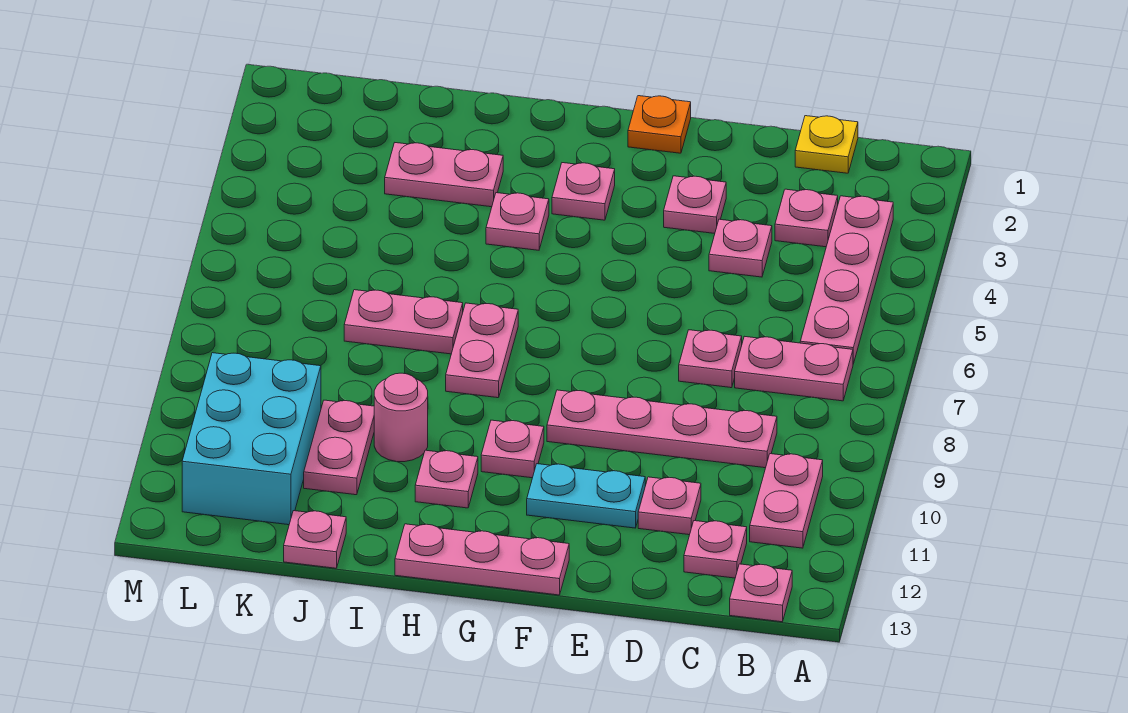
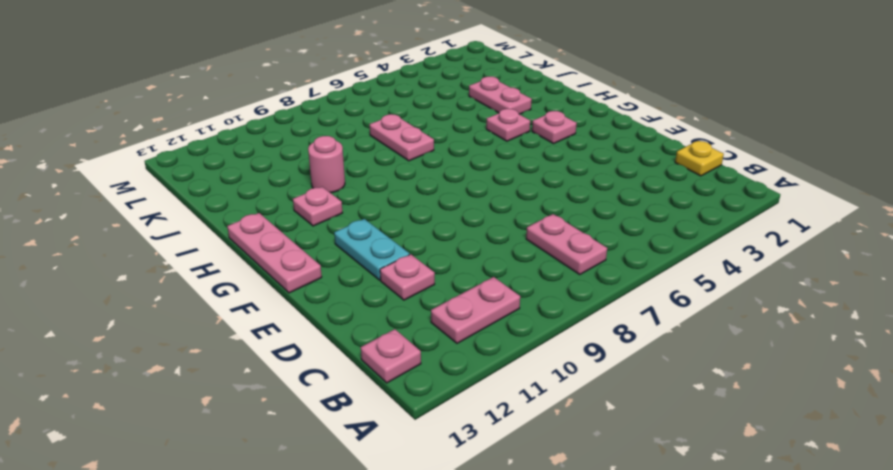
none -> pink plate B3:B6 level 1
none -> pink plate C3 level 1
none -> pink plate C9:F9 level 1

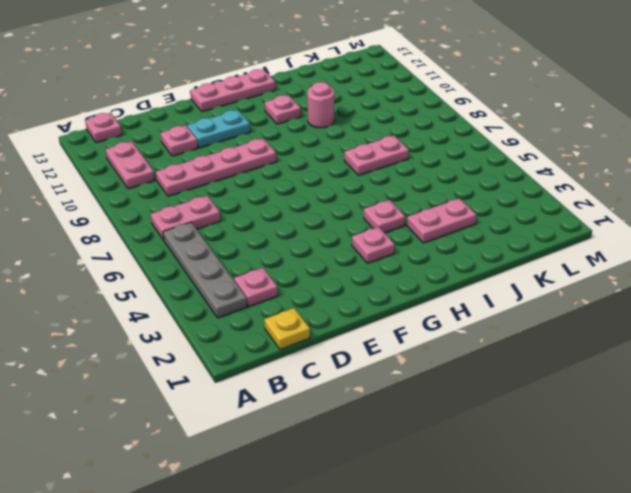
grey plate B3:B6 level 1 -> pink plate B3:B6 level 1
none -> pink plate C12 level 1
none -> pink plate D4 level 1
none -> pink plate D7 level 1

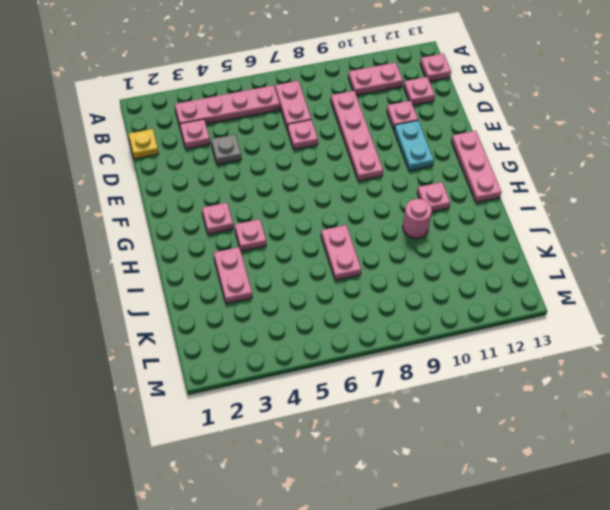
grey plate D4 level 1 -> pink plate D4 level 1
none -> pink plate E3 level 1
none -> orange plate F1 level 1
none -> pink plate G10 level 1

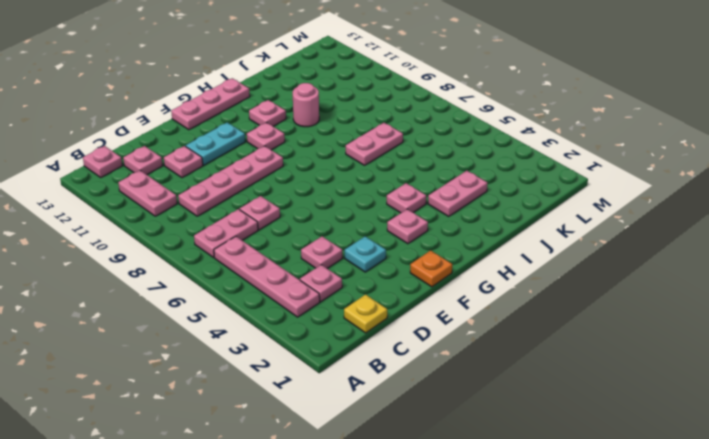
cyan plate E3 level 1 -> pink plate E3 level 1
none -> pink plate H7:H8 level 1
none -> pink plate J10:J11 level 1
none -> pink plate J13 level 1

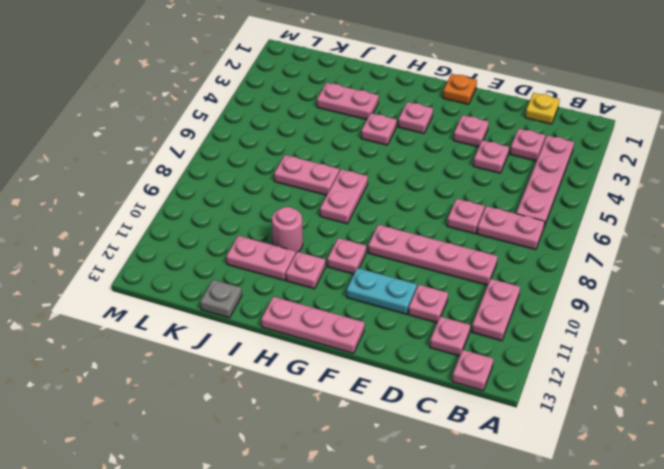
pink plate I11:J11 level 1 -> pink plate J10:J11 level 1
grey plate J13 level 1 -> pink plate J13 level 1
none -> cyan brick K10:L12 level 1

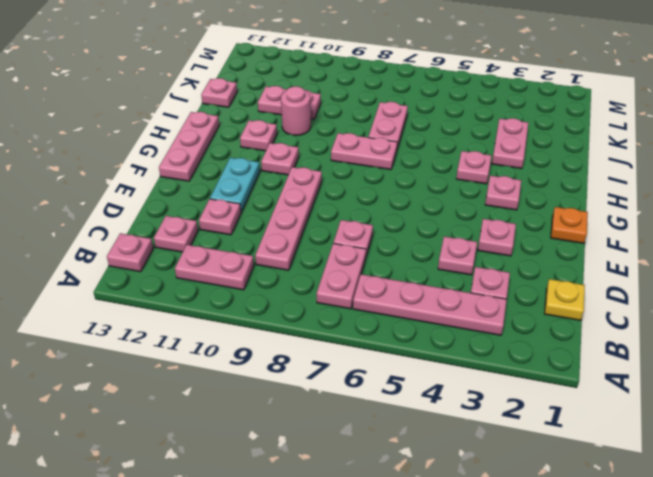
none -> cyan brick K10:L12 level 1

